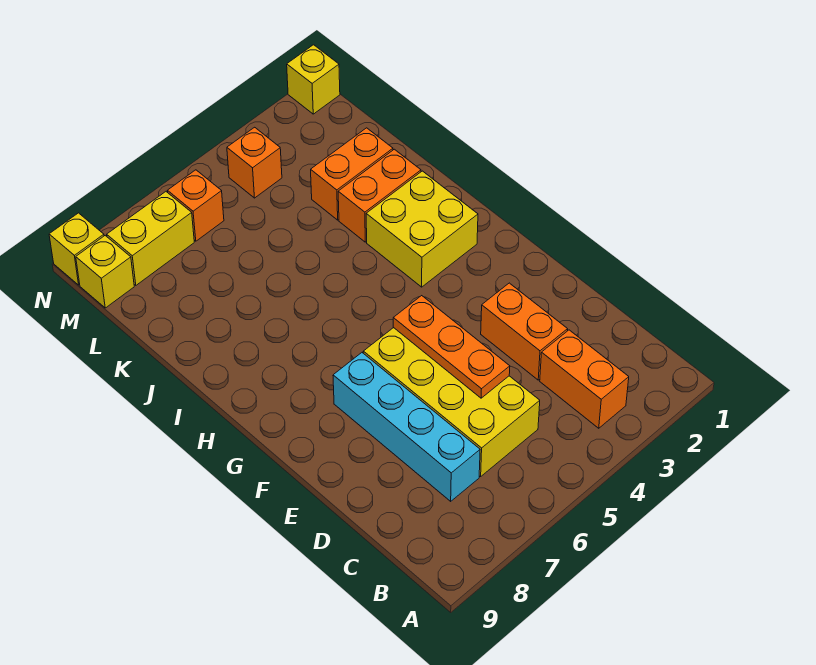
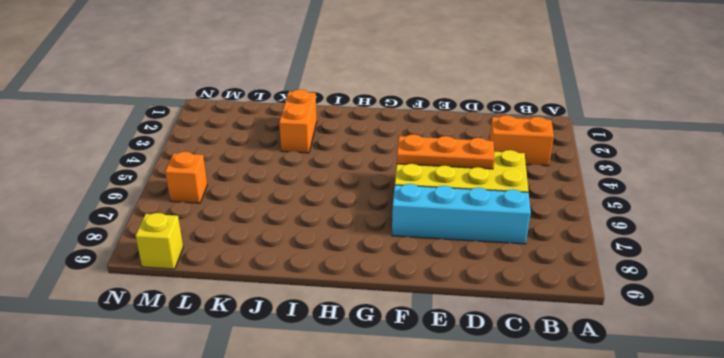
none -> orange brick D3:E3 level 1
none -> yellow brick H2:I3 level 1
none -> orange brick K2:K3 level 1

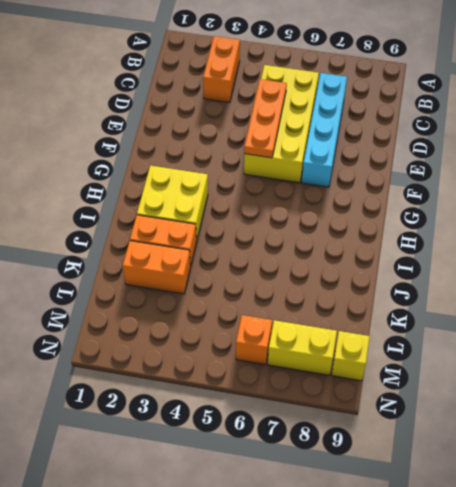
none -> orange brick D3:E3 level 1
none -> orange brick M4 level 1
none -> yellow brick N1 level 1

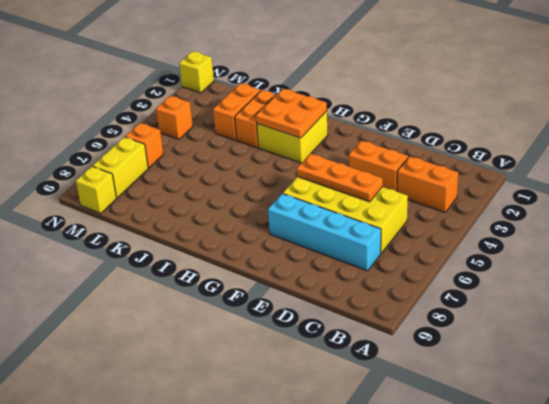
orange plate H2:I3 level 2 -> none
none -> yellow brick N9 level 1

